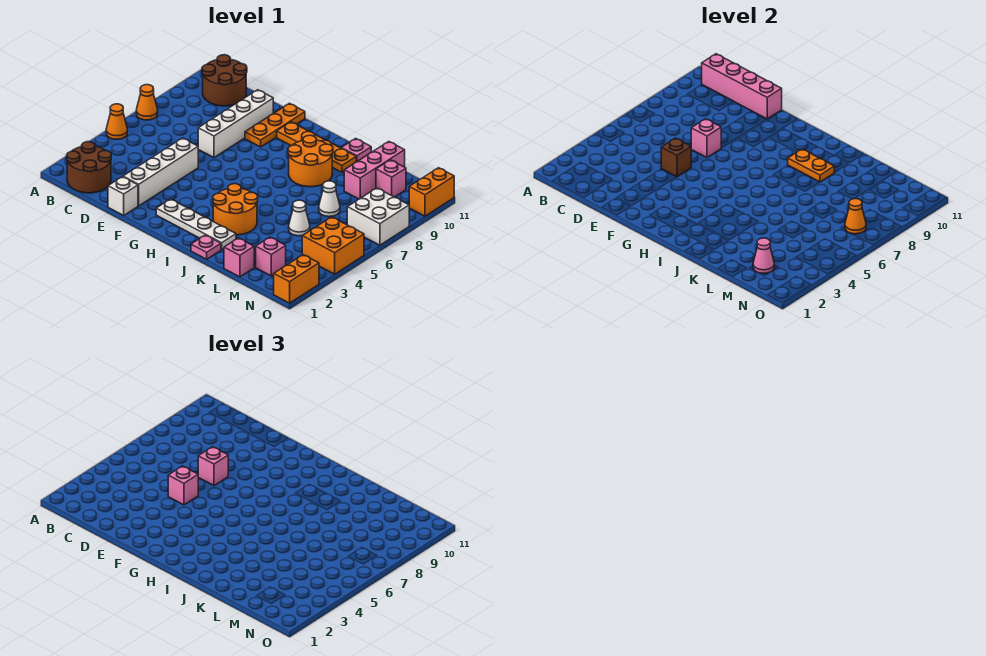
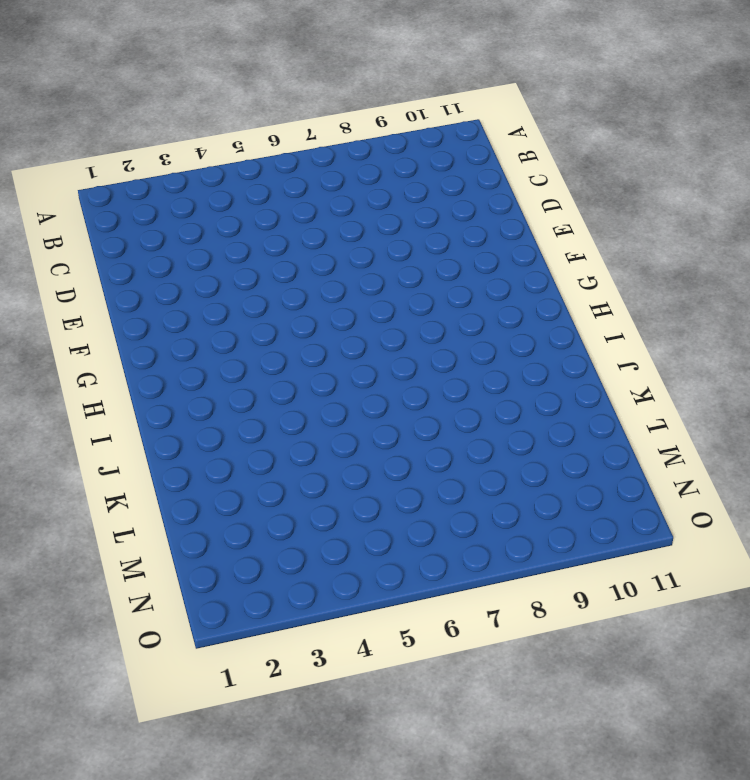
none -> orange cone A5 level 1
none -> orange cone A7 level 1
none -> brown round brick B1:C2 level 1
none -> brown round brick B10:C11 level 1

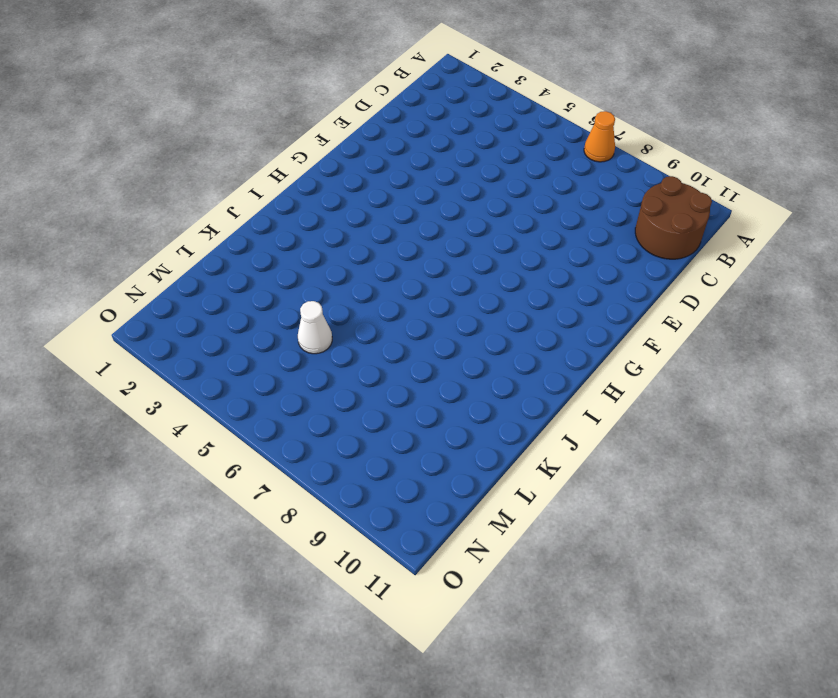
none -> orange cone A5 level 1
none -> brown round brick B1:C2 level 1
none -> white brick E1 level 1
none -> white brick E2:E5 level 1

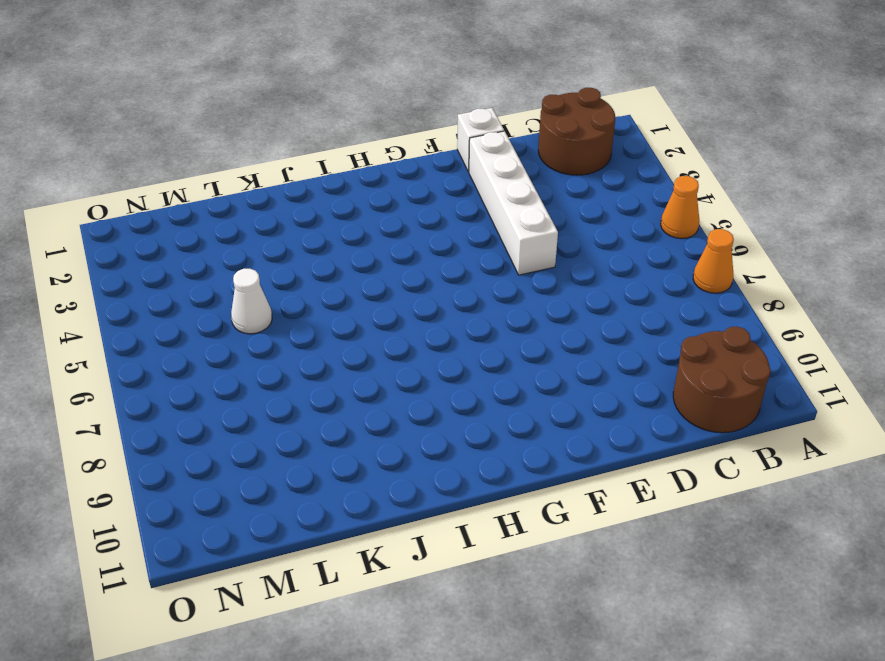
none -> white brick E7:E10 level 1
none -> orange plate F9:F11 level 1
none -> white plate G2:J2 level 1
none -> orange plate G10:J10 level 1

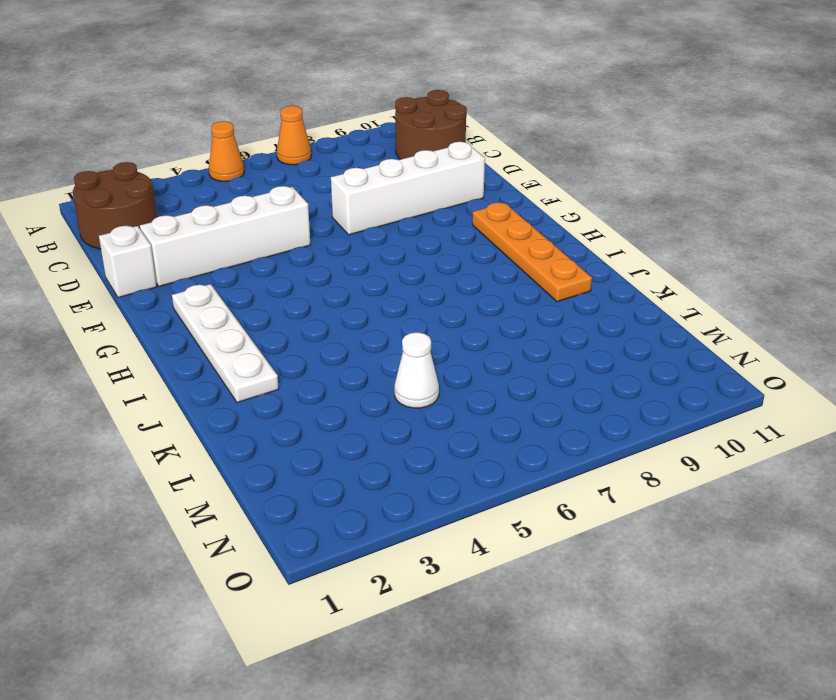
none -> orange plate F9:F11 level 1
none -> orange round brick I3:J4 level 1
none -> orange round brick I8:J9 level 1
none -> pink plate J1 level 1

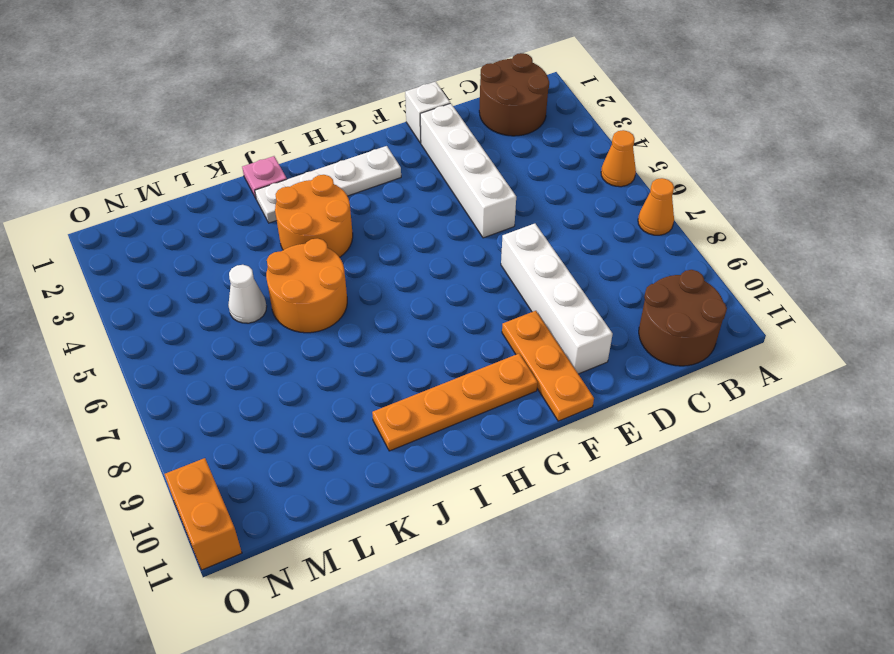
orange round brick J5:K6 level 1 -> orange round brick I8:J9 level 1
none -> pink plate J11 level 1
none -> pink brick L1 level 1
none -> white cone L7 level 1
none -> pink brick L9:L11 level 1

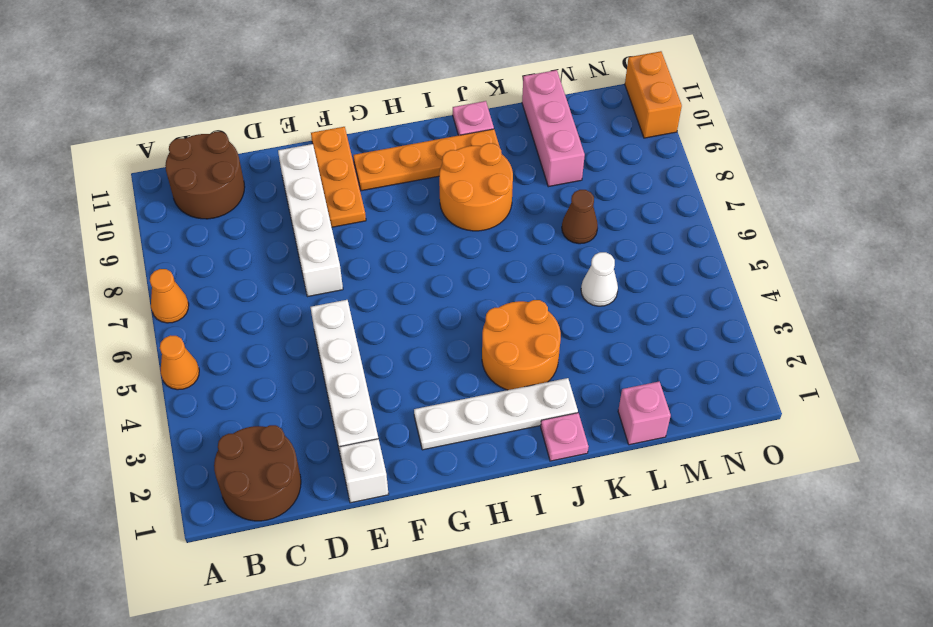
brown cone L7 level 1 -> white cone L7 level 1
none -> pink brick M2 level 1
none -> pink brick M10 level 1
none -> orange brick N4:O5 level 1
none -> white brick N7:O8 level 1

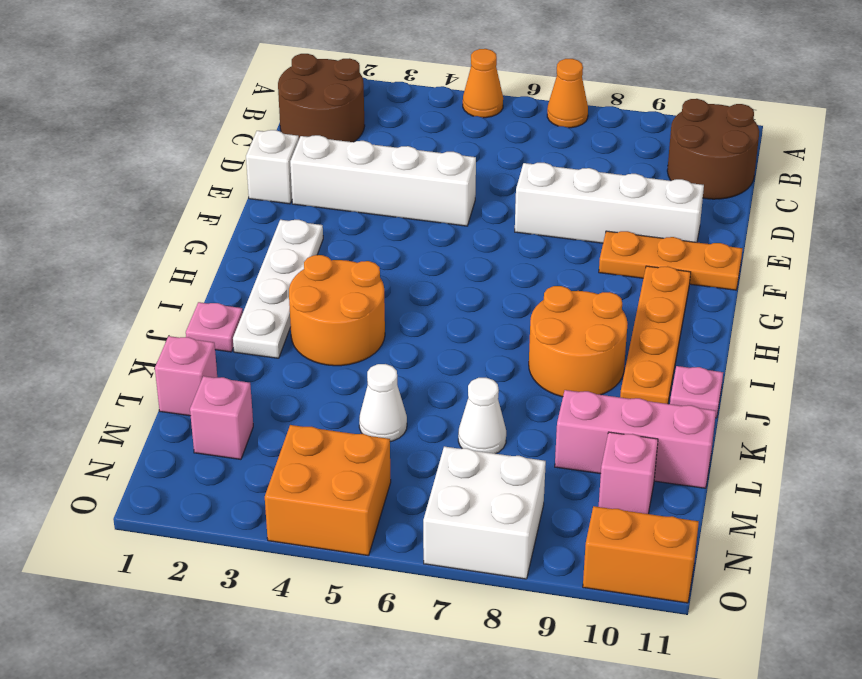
none -> orange brick O1:O2 level 1
none -> pink brick B11:E11 level 2
none -> brown brick E5 level 2
none -> pink brick E7 level 2

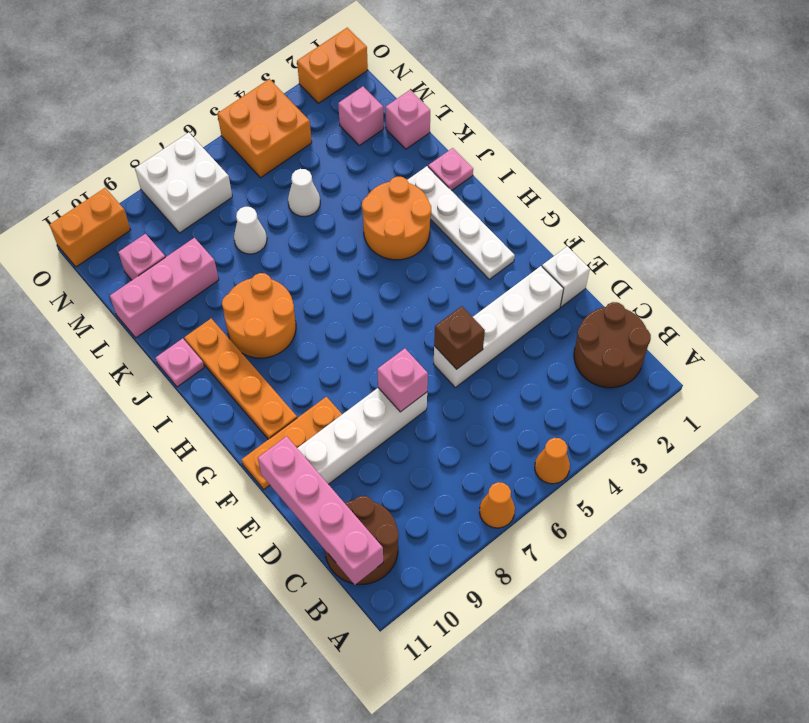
none -> orange plate I9:J9 level 2
none -> pink cone M2 level 2
none -> orange cone N7 level 2
none -> pink brick E5 level 3

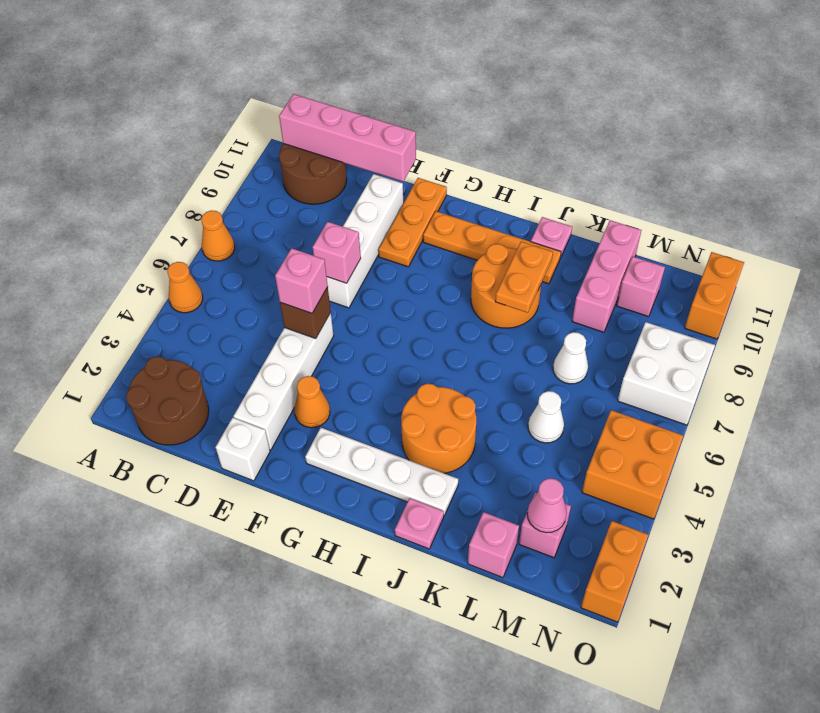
orange cone F3 level 1 -> orange cone N7 level 2
orange plate J8:J9 level 2 -> orange plate I9:J9 level 2
none -> pink brick E7 level 3

